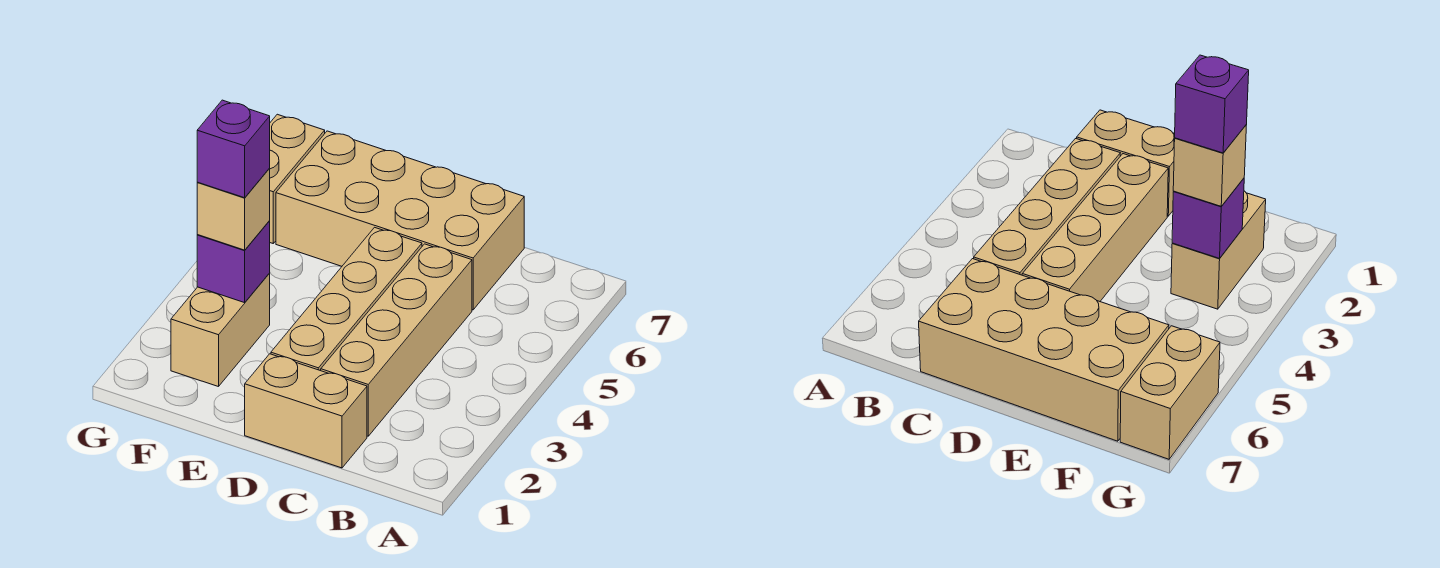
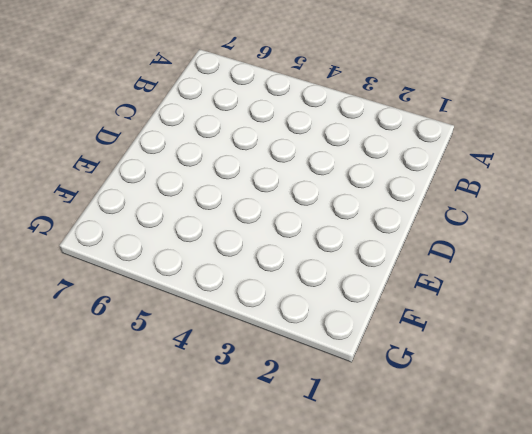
none -> tan brick C1:D1 level 1
none -> tan brick C2:C5 level 1

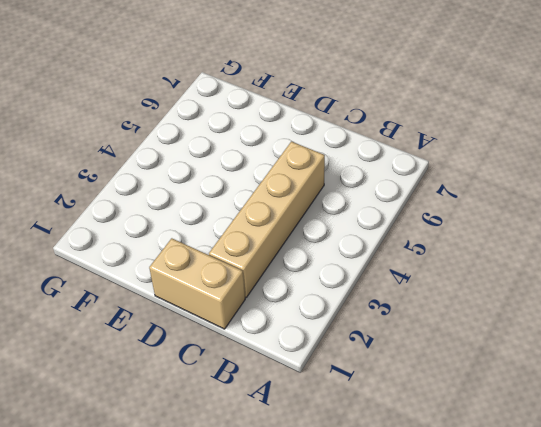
none -> tan brick C6:F7 level 1
none -> tan brick D2:D5 level 1

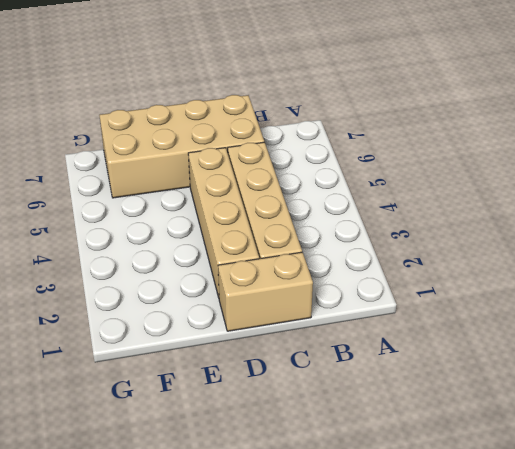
none -> tan brick F2:F3 level 1
none -> tan brick G6:G7 level 1

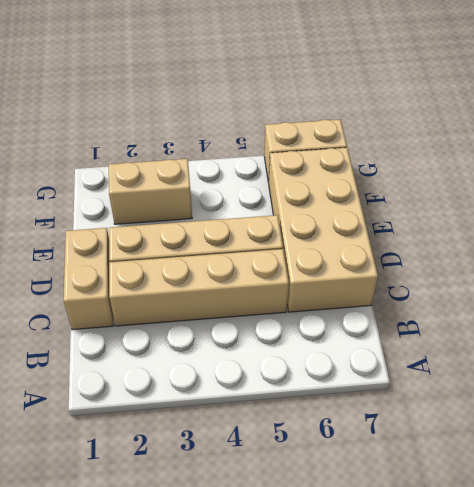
none -> purple brick F3 level 2
none -> tan brick F3 level 3

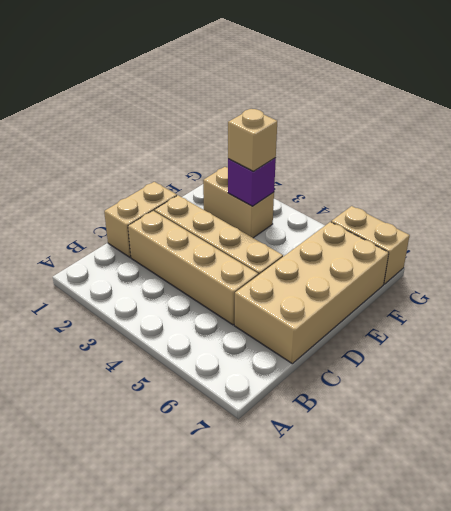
none -> purple brick F3 level 4

